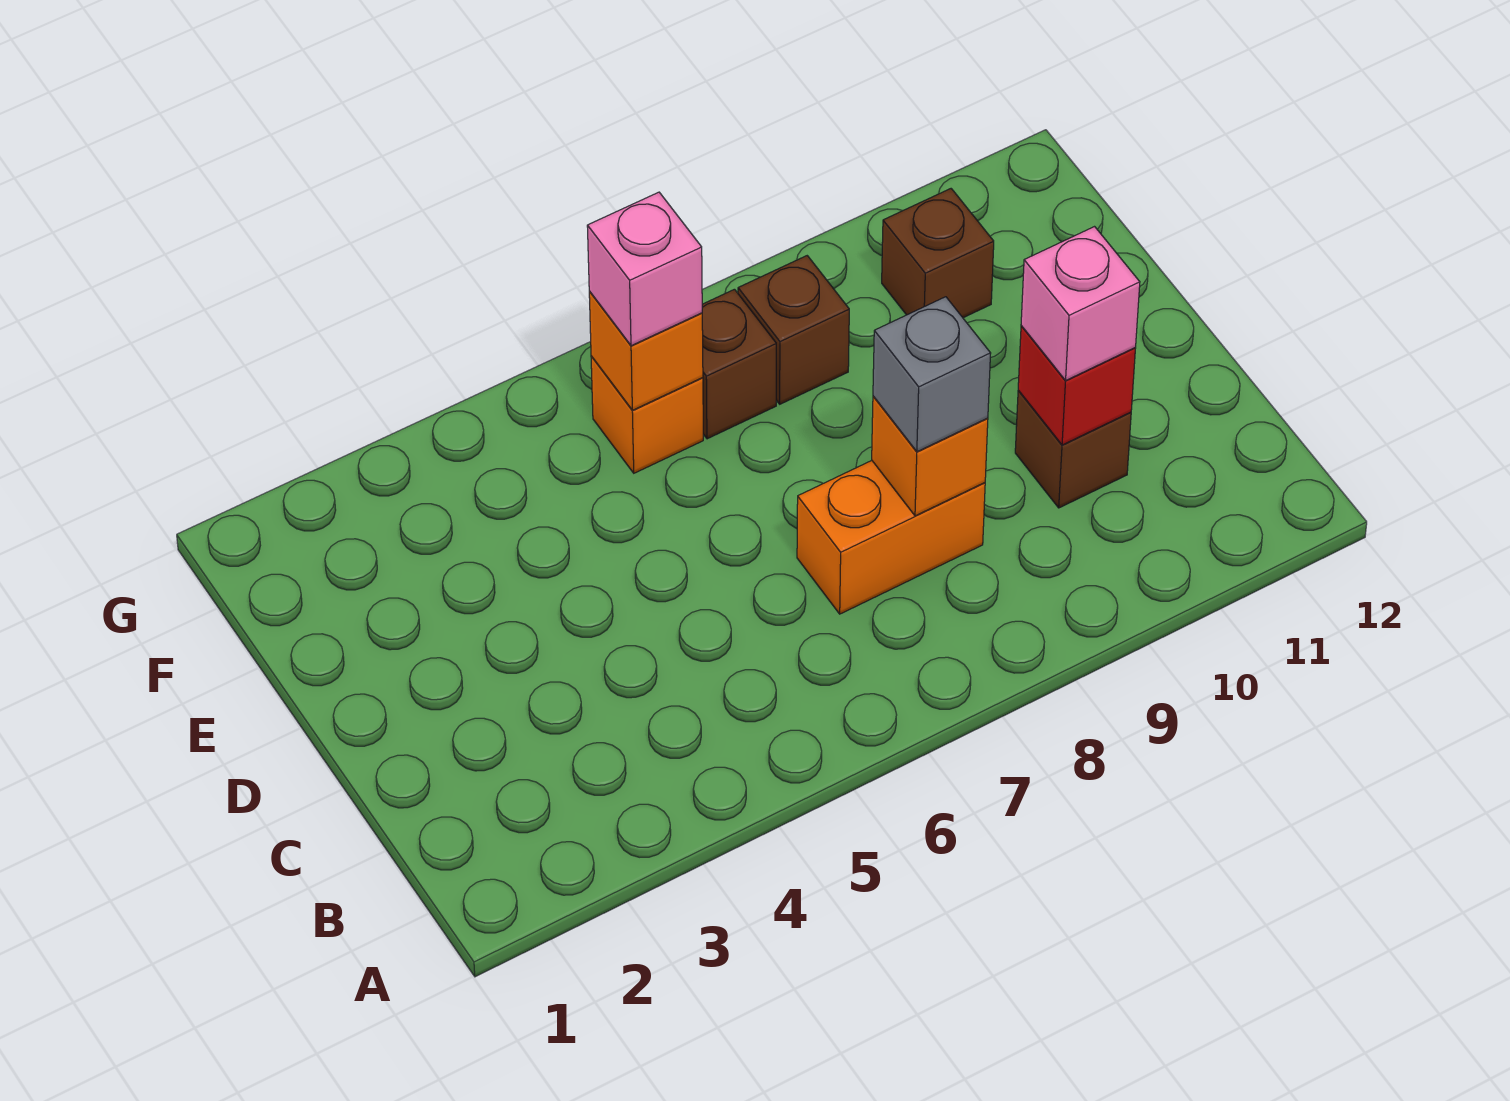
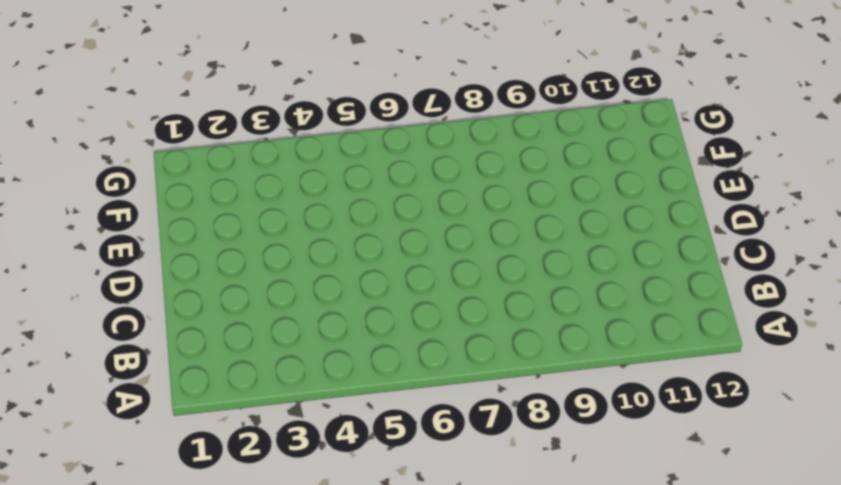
none -> orange brick C7:C8 level 1
none -> brown brick C10 level 1
none -> orange brick F6 level 1

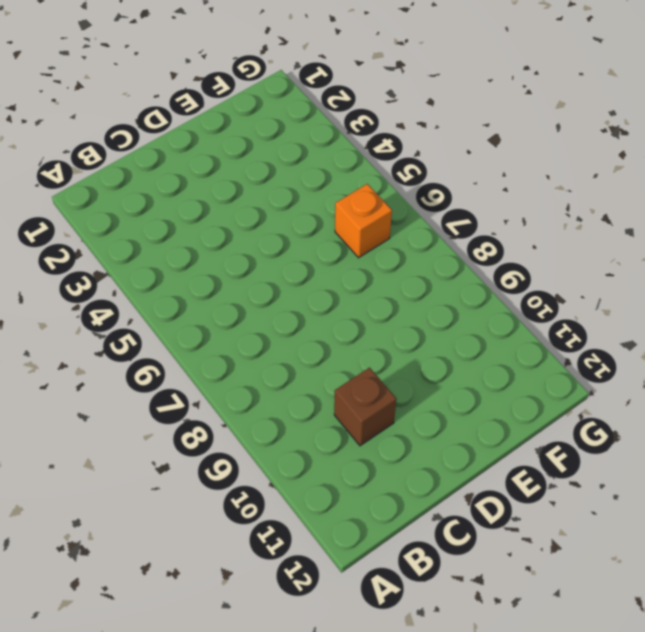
none -> orange brick C7:C8 level 1
none -> brown brick F7 level 1
none -> brown brick F8 level 1

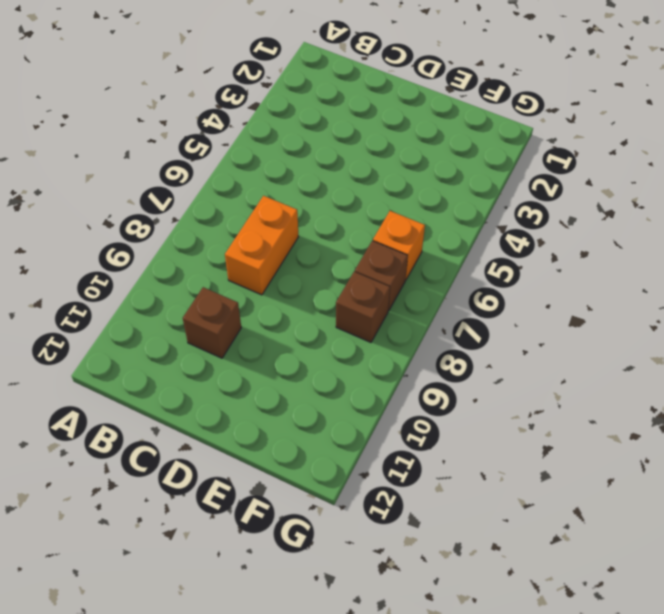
none -> brown brick F10 level 1
none -> orange brick C8 level 2
none -> red brick C10 level 2

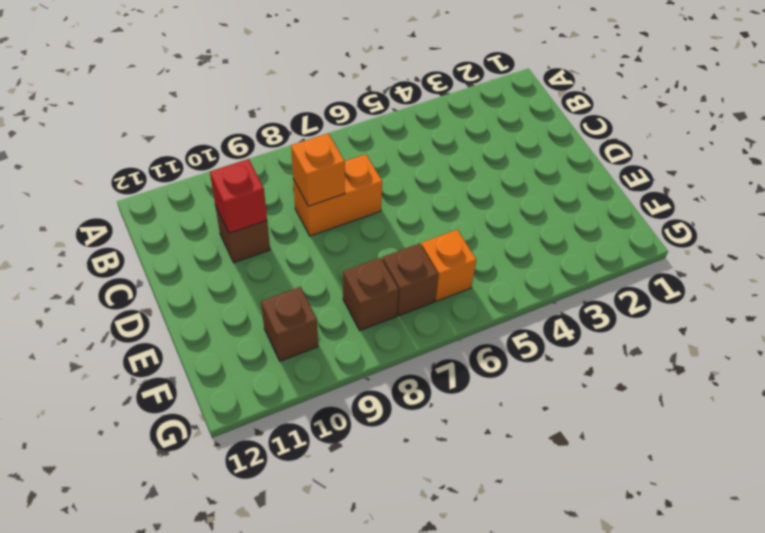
none -> orange brick F6 level 2
none -> grey brick C8 level 3
none -> pink brick C10 level 3

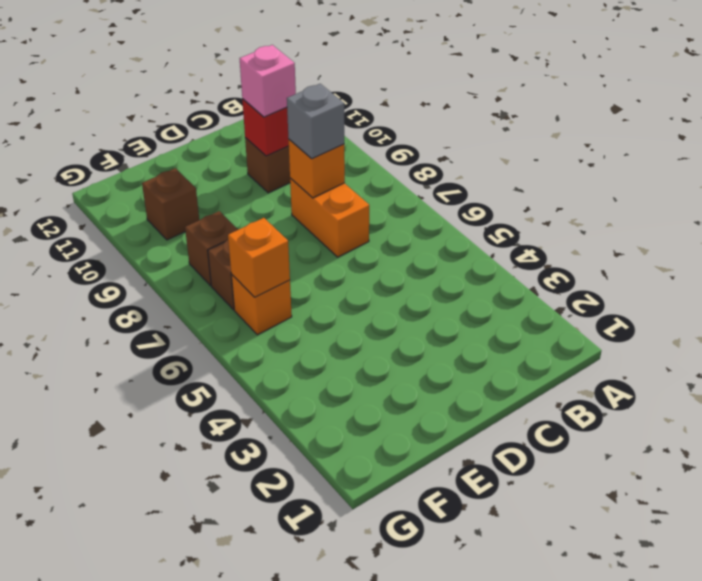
none -> pink brick F6 level 3

